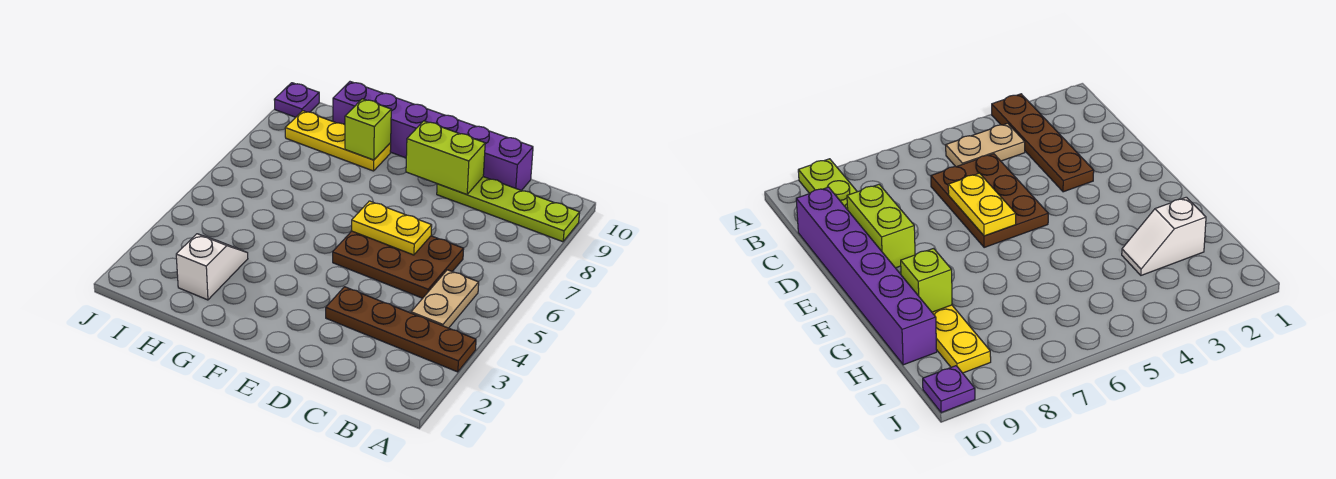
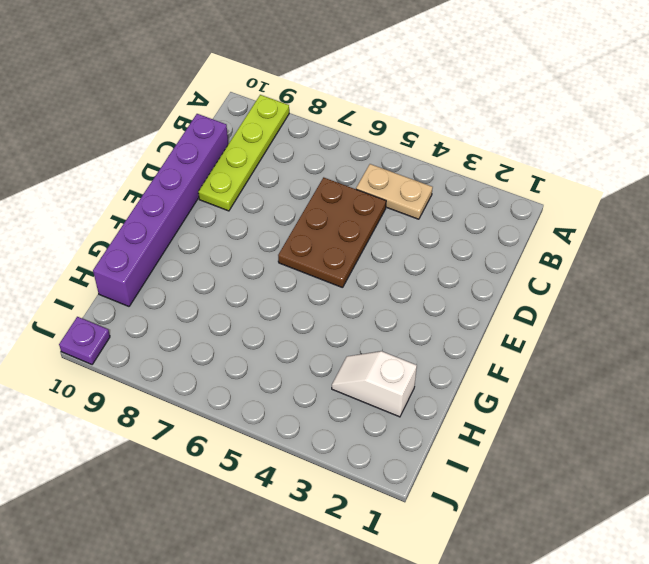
none -> brown plate A3:D3 level 1
none -> yellow plate G9:I9 level 1

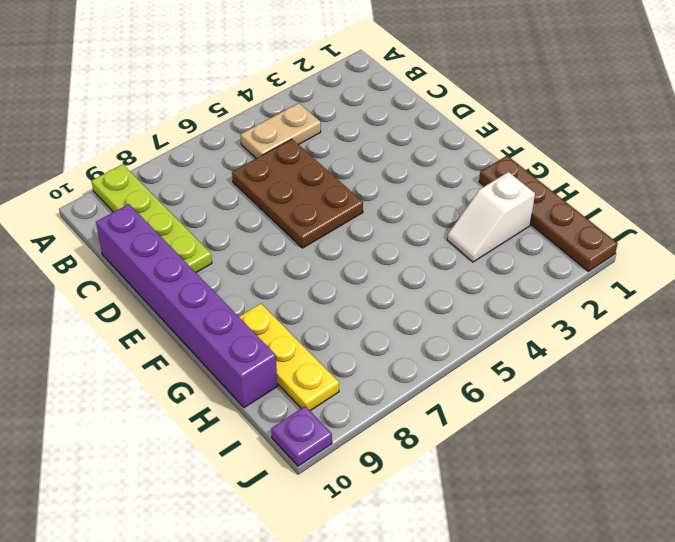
brown plate G1:J1 level 1 -> brown plate A3:D3 level 1
none -> yellow plate D6:E6 level 2
none -> lime brick D9:E9 level 2

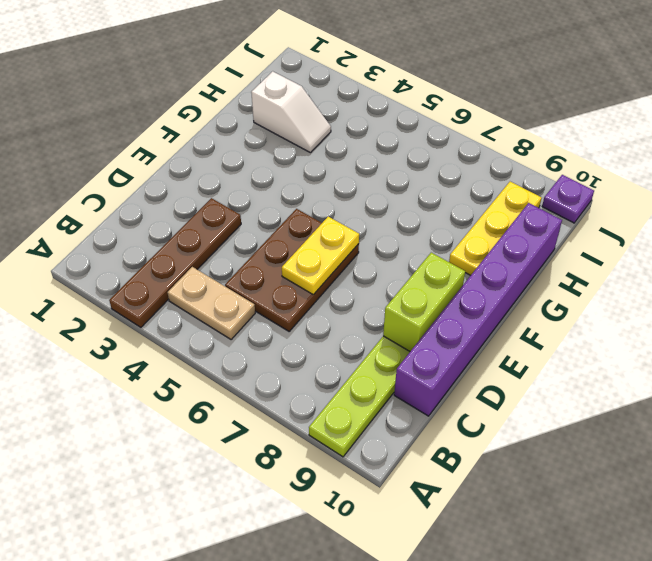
none -> lime brick G9 level 2

